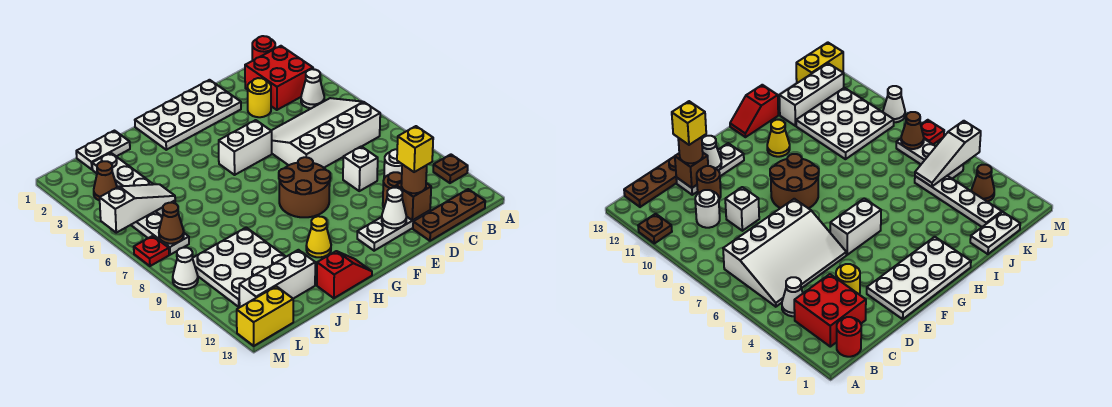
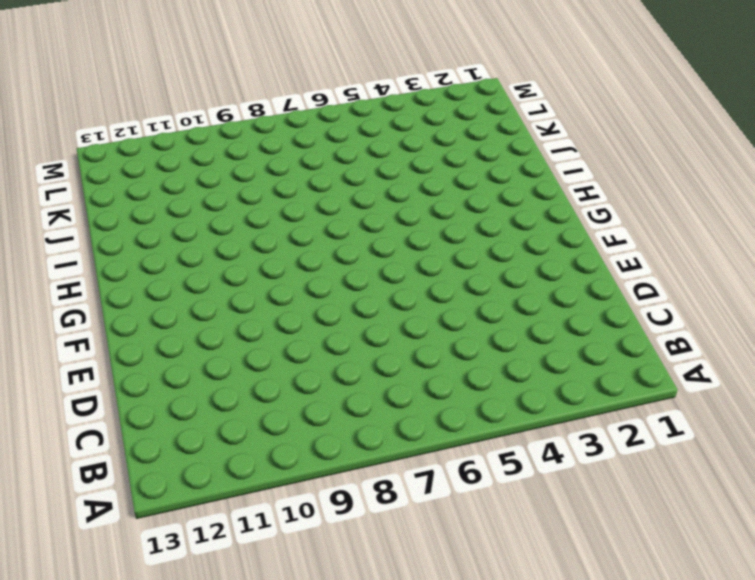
none -> brown plate A11 level 1
none -> red round brick B1 level 1
none -> red brick B2:C3 level 1
none -> white cone B4 level 1

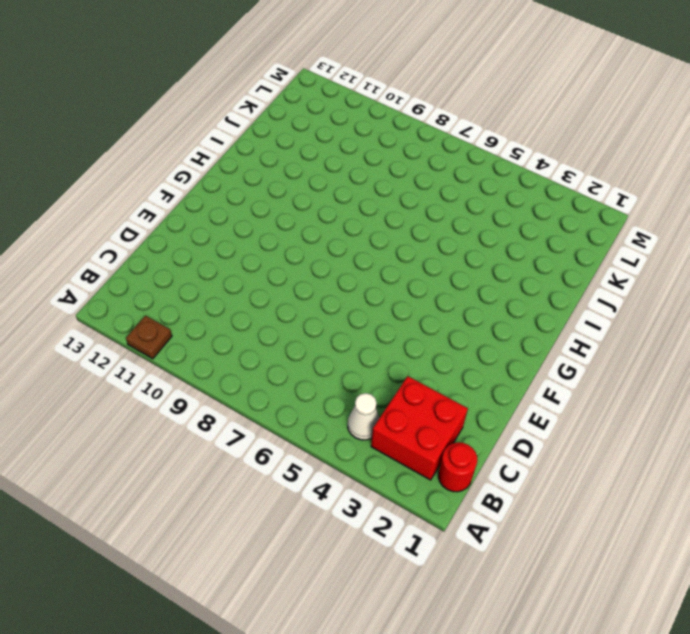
none -> white slope B5:E7 level 1 top 7
none -> brown plate B13:D13 level 1
none -> white round brick C10 level 1
none -> yellow round brick D3 level 1

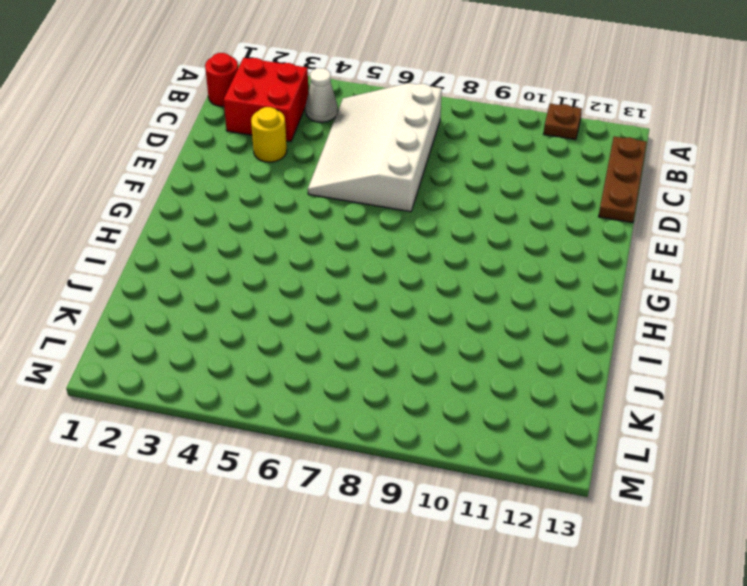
none -> white round brick C10 level 1
none -> white brick D9 level 1
none -> brown round brick D11 level 1
none -> white plate D12:F12 level 1

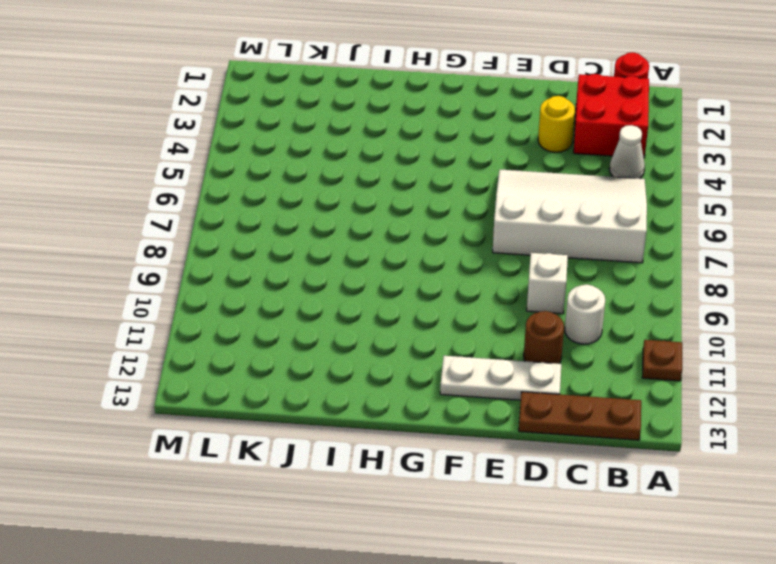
none -> white plate E1:H2 level 1
none -> white brick F5:G5 level 1
none -> brown round brick F8:G9 level 1
none -> yellow cone H11 level 1

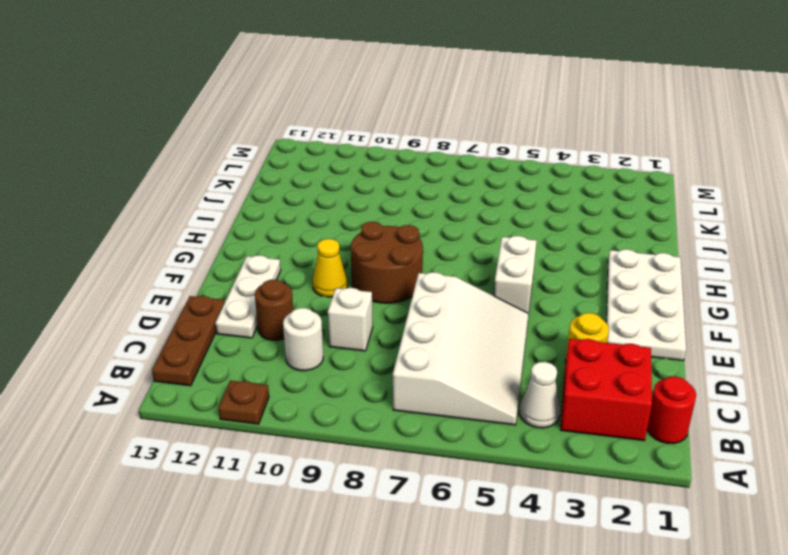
yellow cone F10 level 1 -> yellow cone H11 level 1
none -> red slope H13:I13 level 1 top I
none -> white plate J1:K1 level 1
none -> white plate J9:L11 level 1
none -> white brick J12:L12 level 1

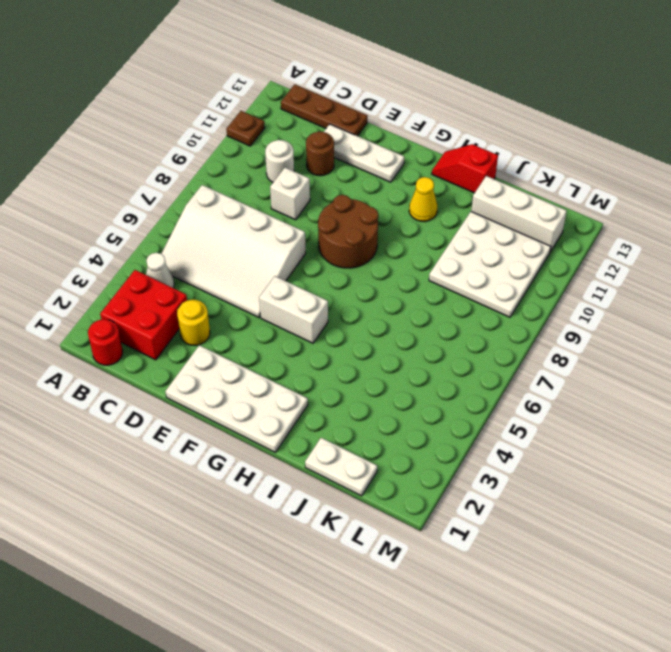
none -> white plate K2:K5 level 1
none -> brown cone L3 level 1
none -> white plate L5:L7 level 1
none -> yellow brick L13:M13 level 1

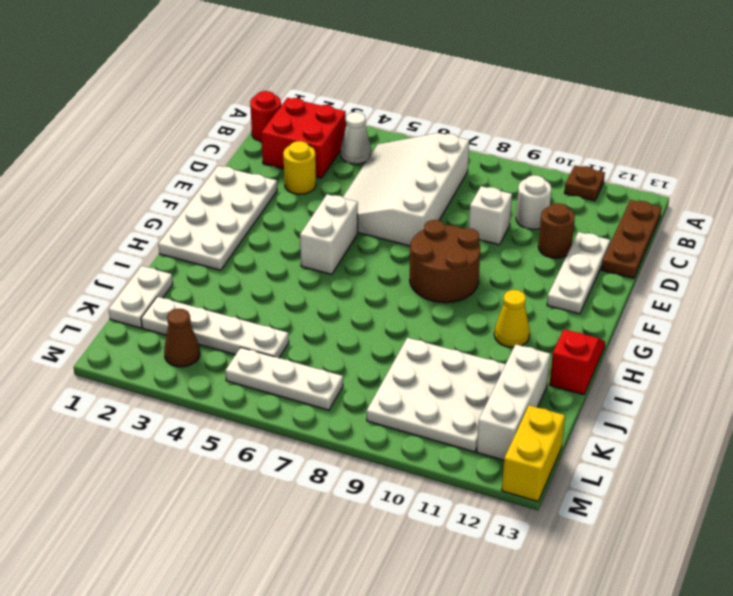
none -> red plate M7 level 1
none -> white cone M9 level 1
none -> brown brick D12 level 2
none -> white cone E12 level 2

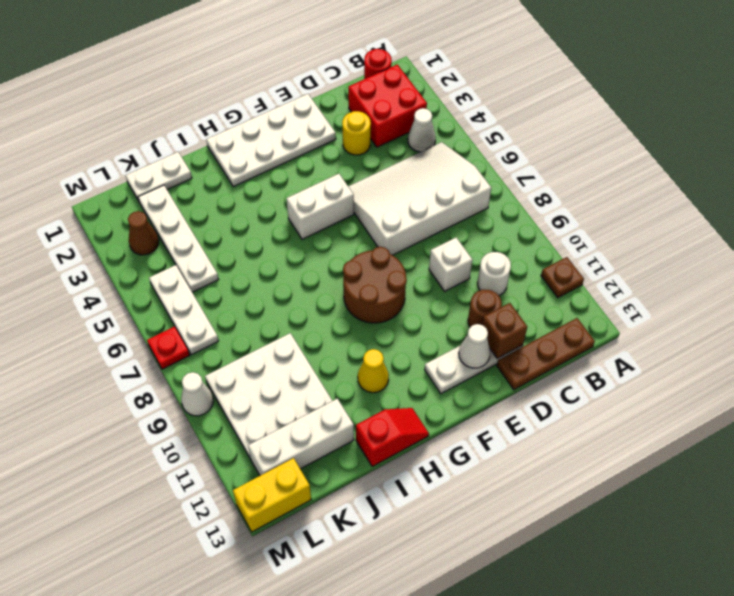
none -> white slope K5:M5 level 2 top M
none -> brown cone L7 level 2
none -> brown round brick D12 level 3
none -> yellow brick D12 level 4

